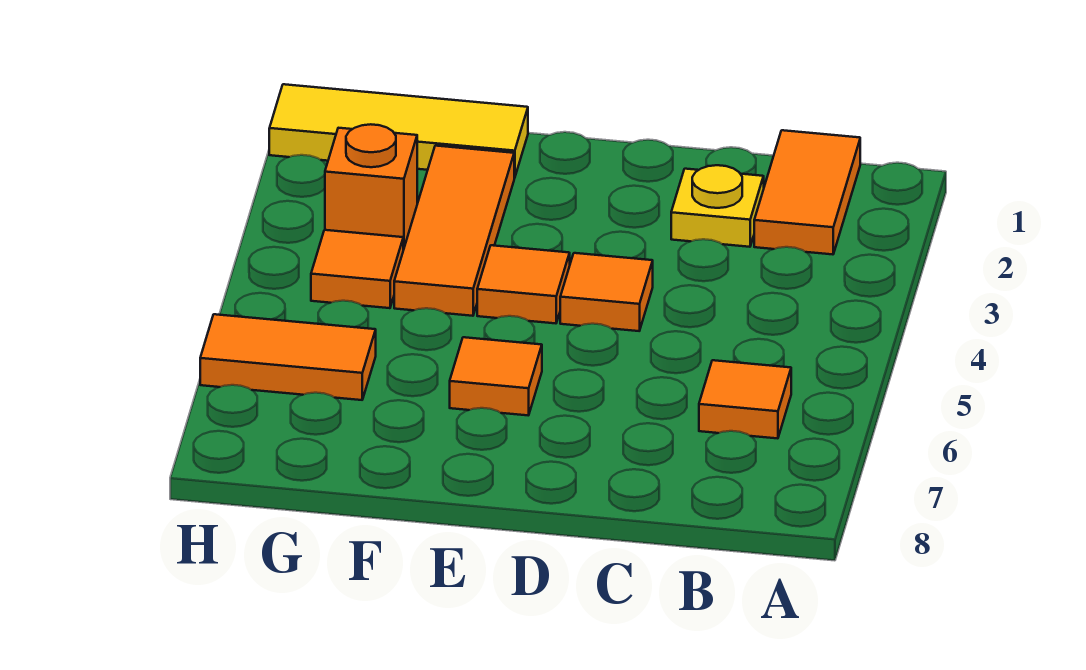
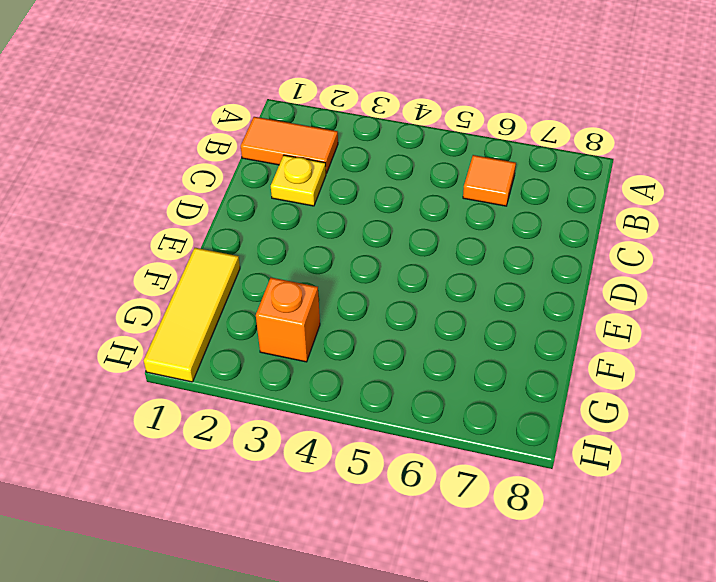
none -> orange tile D4 level 1
none -> orange tile E4 level 1

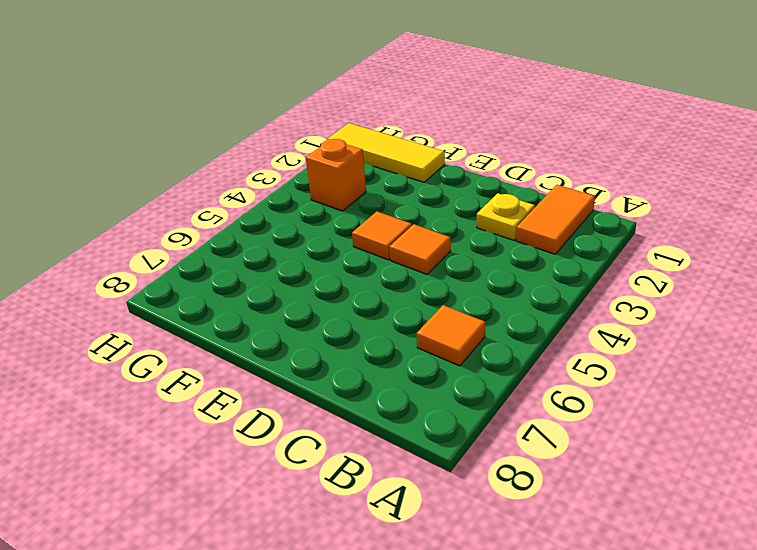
none -> orange tile E6 level 1
none -> orange tile F2:F4 level 1

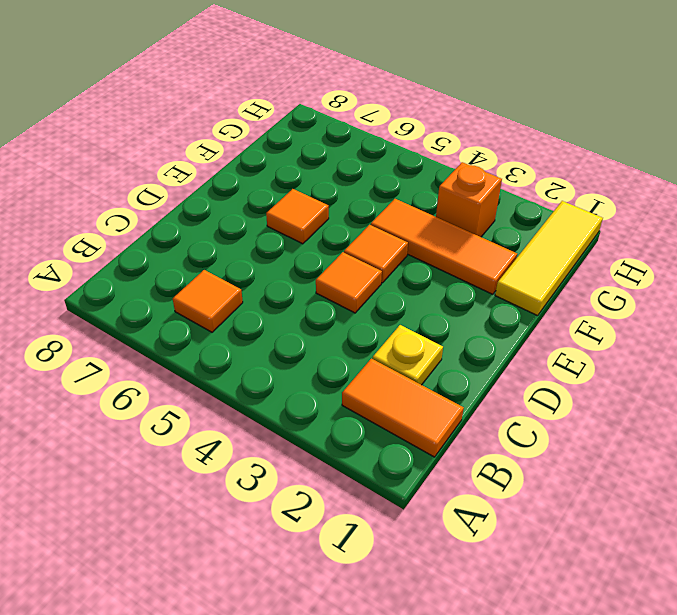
none -> orange tile G4 level 1
none -> orange tile G6:H6 level 1

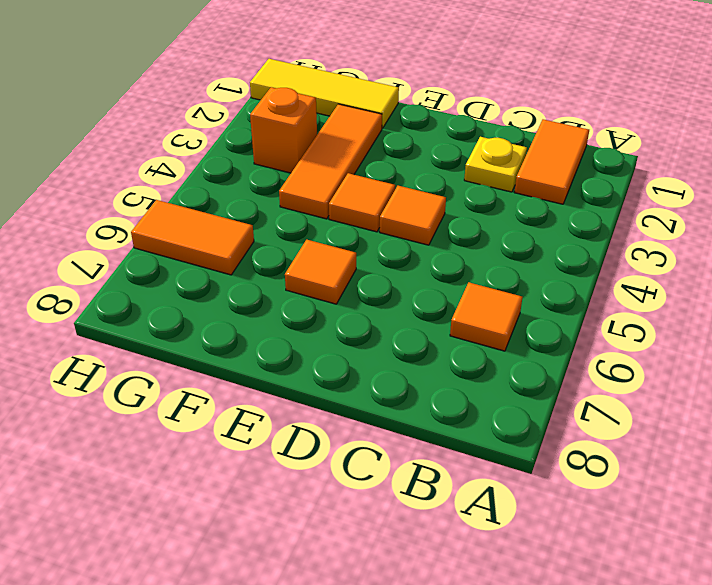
none -> orange tile G4 level 1

